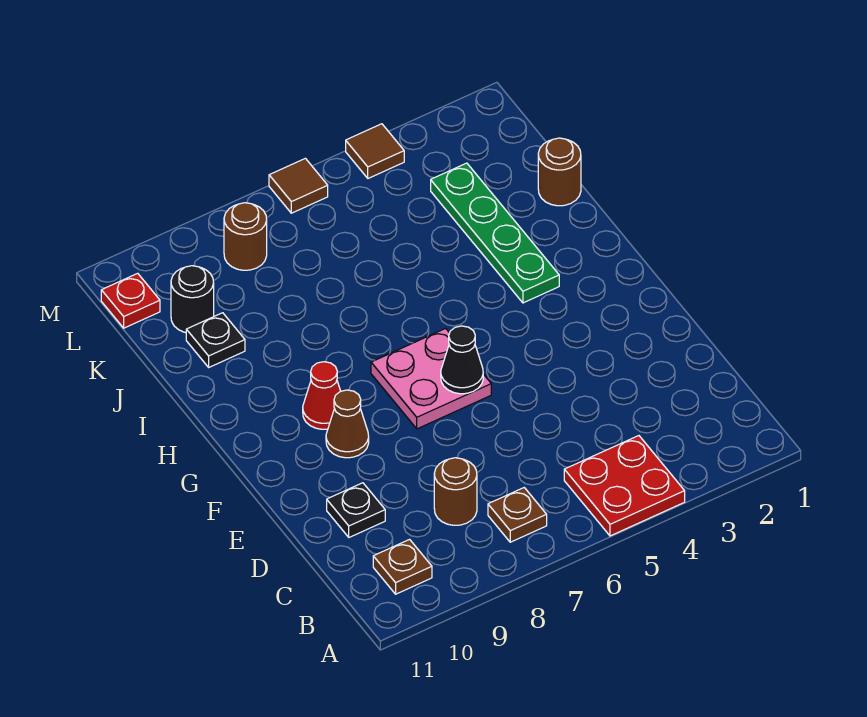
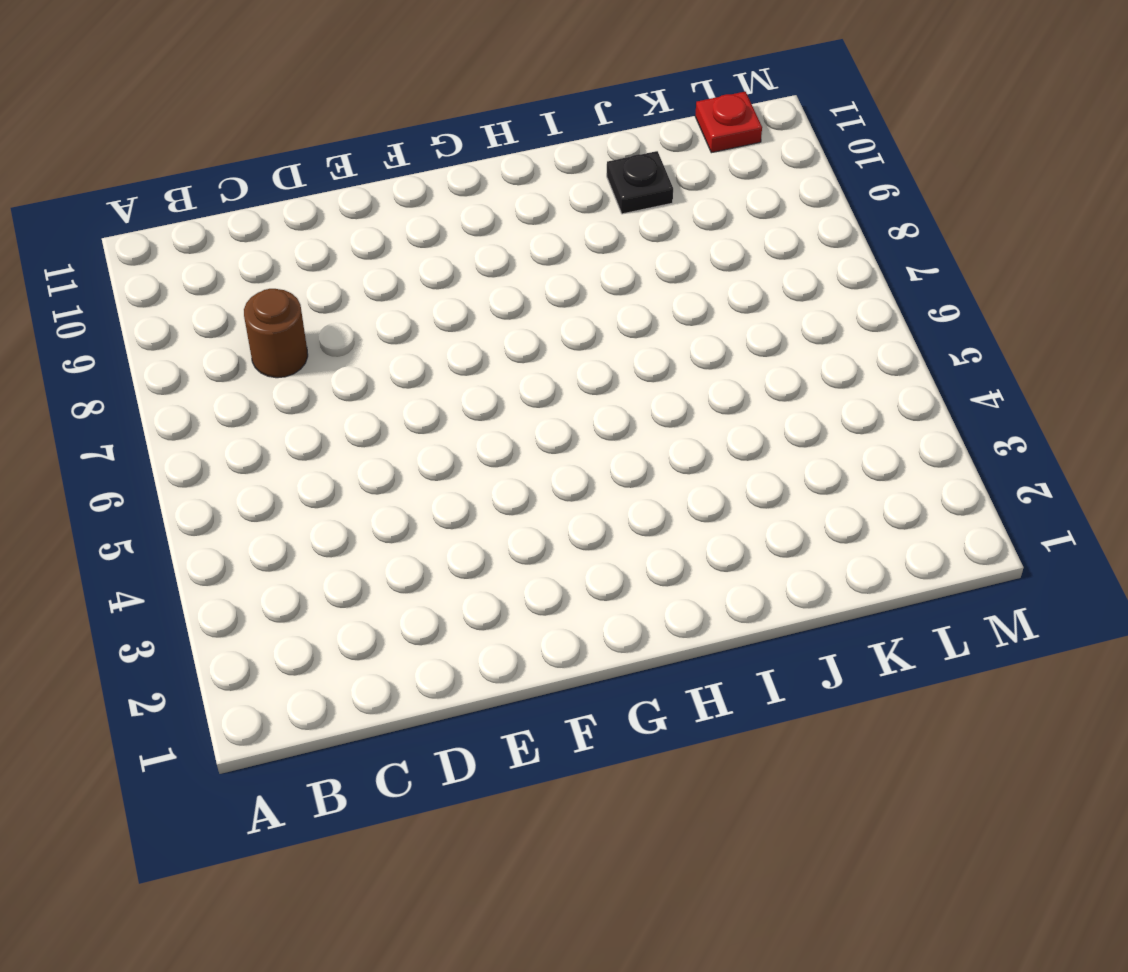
none -> red plate A4:B5 level 1
none -> brown plate B7 level 1
none -> brown plate B10 level 1

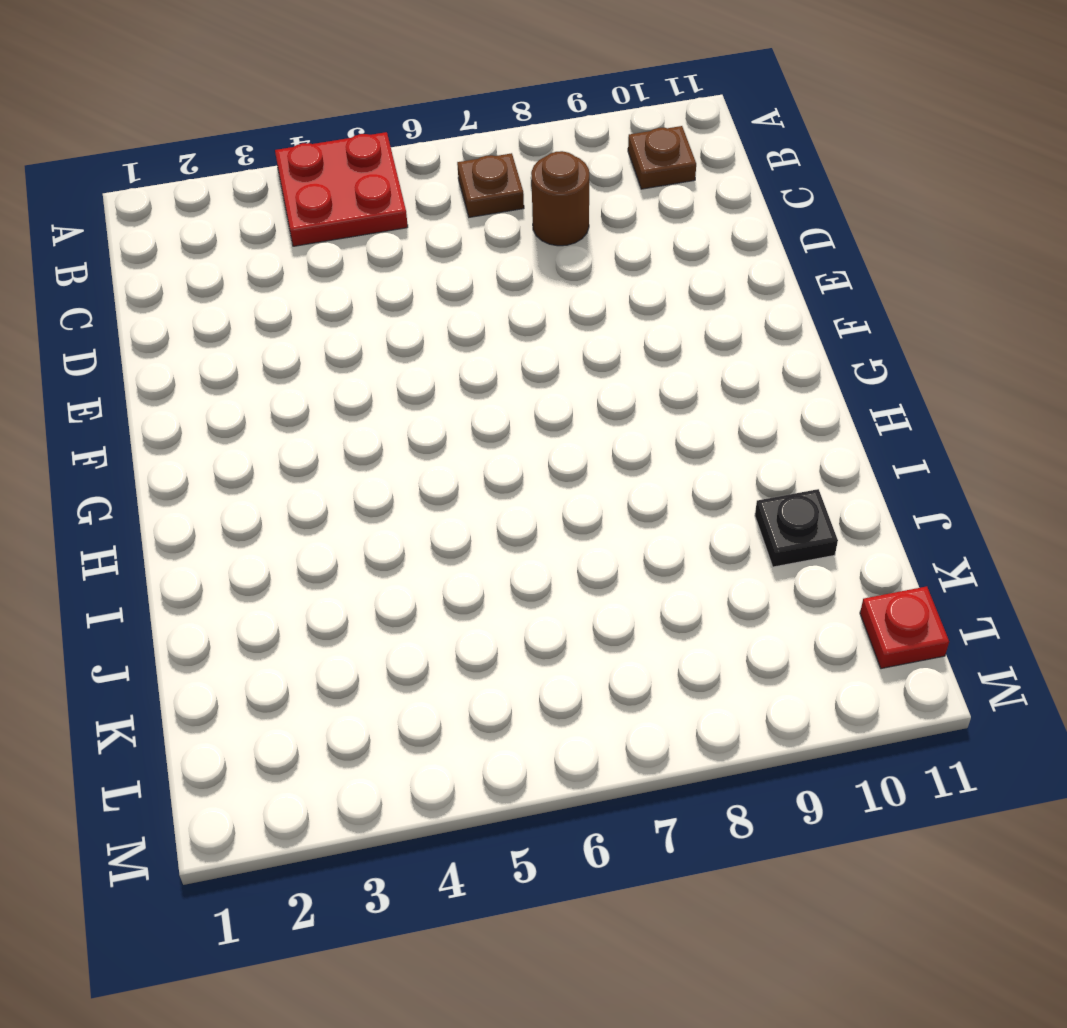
none -> black plate D10 level 1
none -> pink plate F6:G7 level 1
none -> brown cone F9 level 1

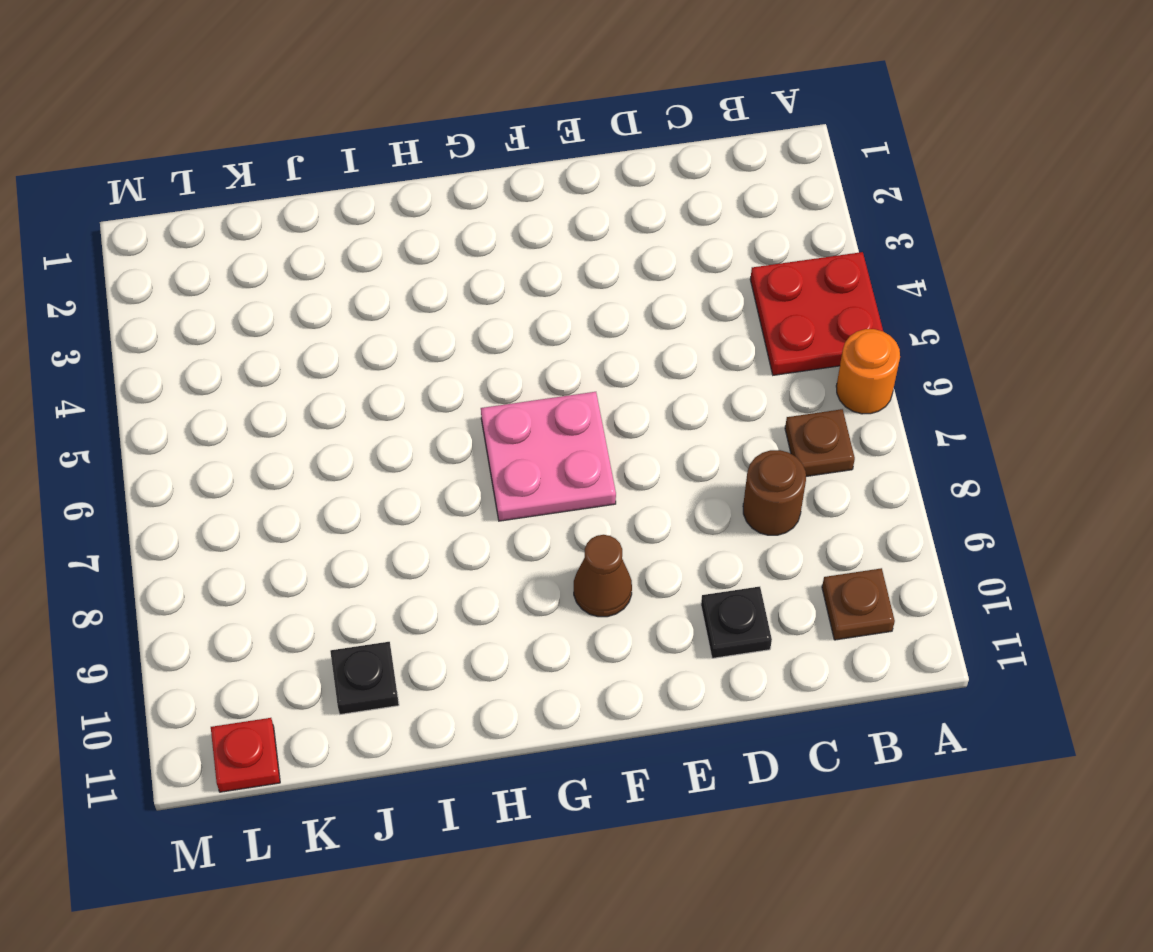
orange round brick A6 level 1 -> none
none -> red cone G9 level 1
none -> green plate H3:K3 level 1
none -> brown round brick J1 level 1

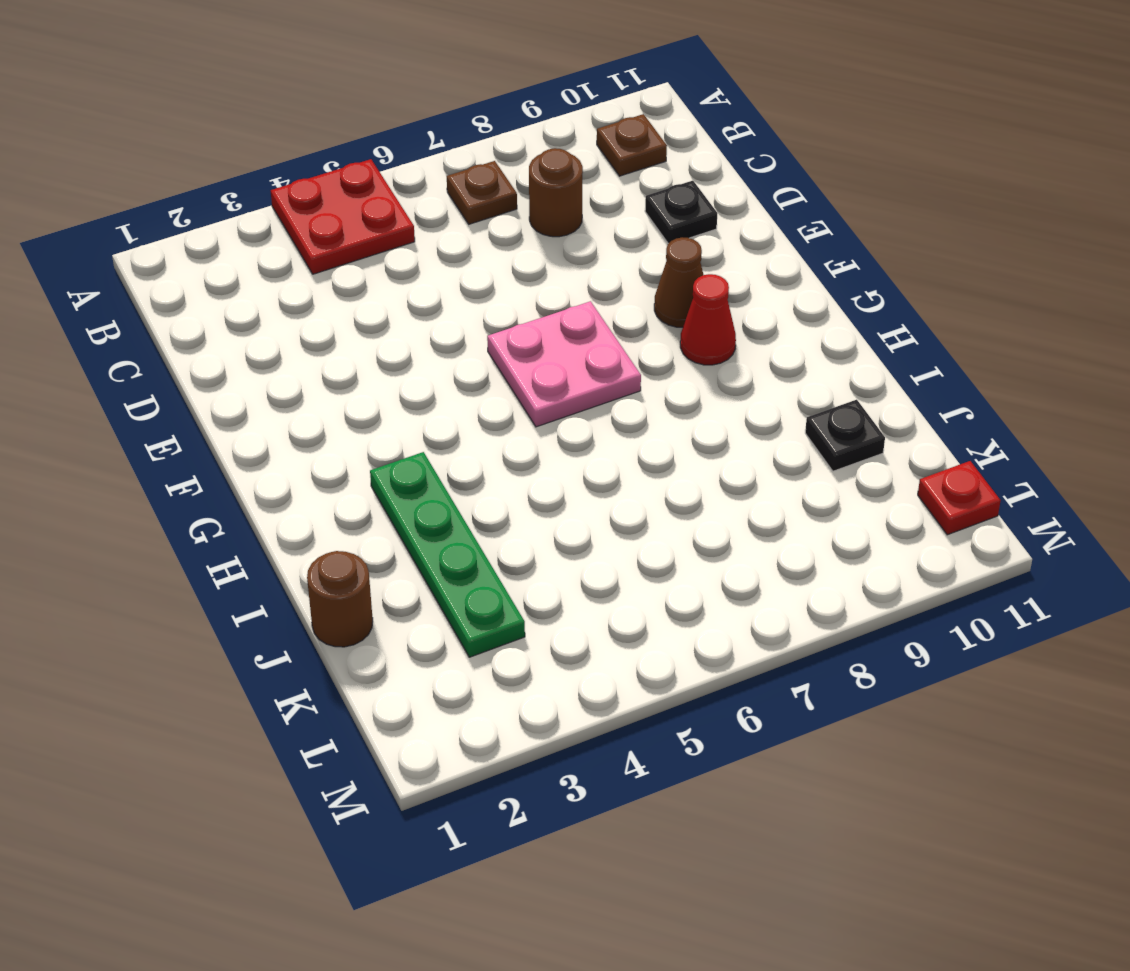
none -> black round brick K10 level 1
none -> brown round brick L8 level 1
none -> brown tile M4 level 1

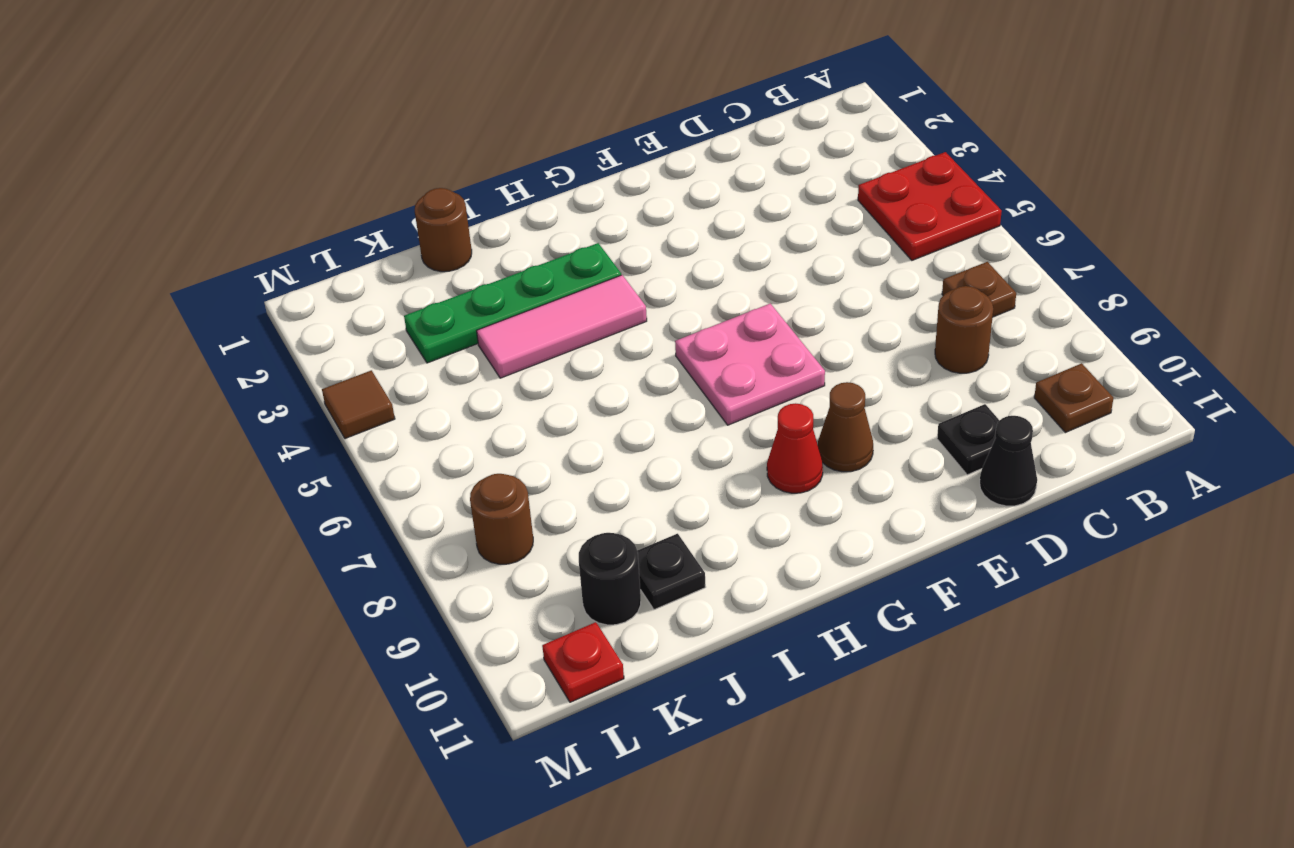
black cone D11 level 1 -> black cone F6 level 2
pink tile H4:J4 level 1 -> none
none -> brown tile M6 level 1

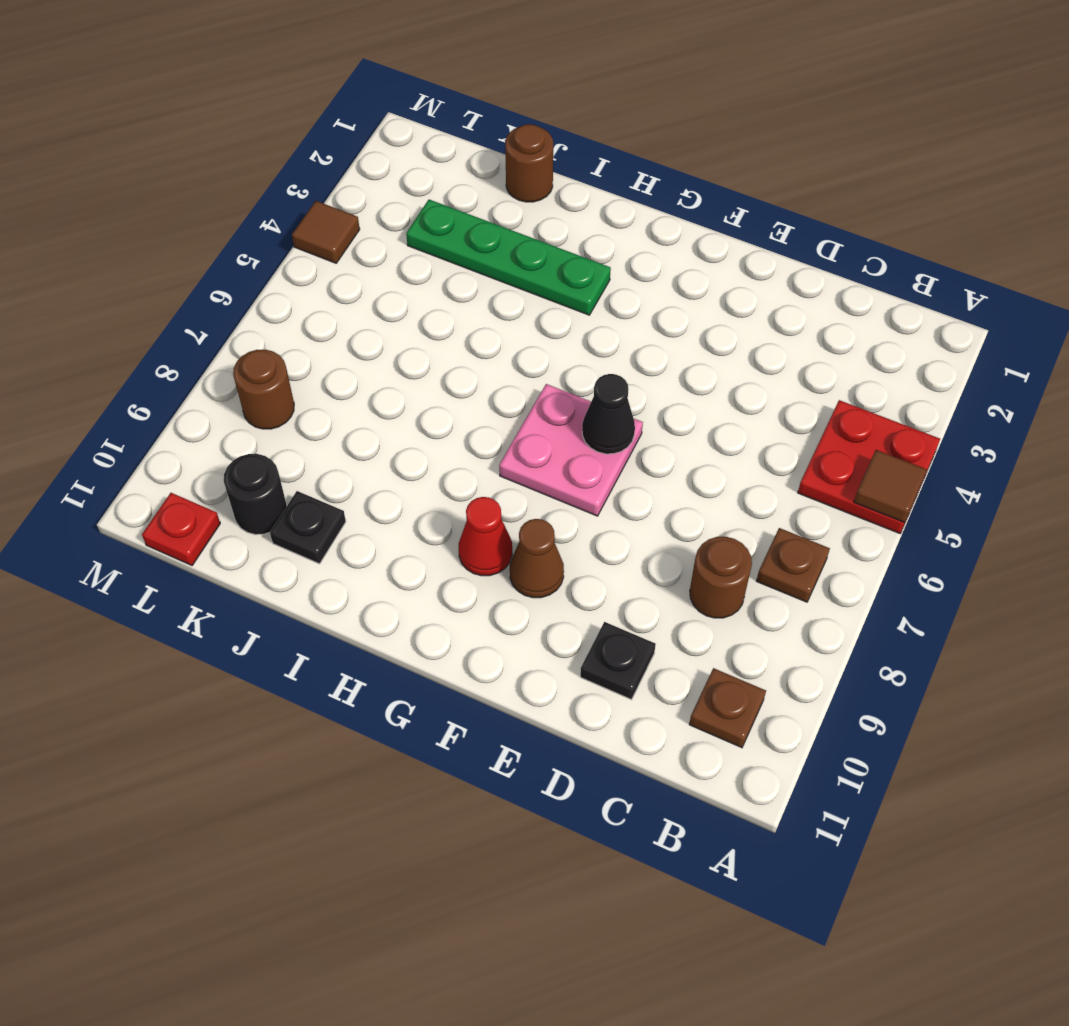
brown tile A5 level 2 -> brown tile M6 level 1

